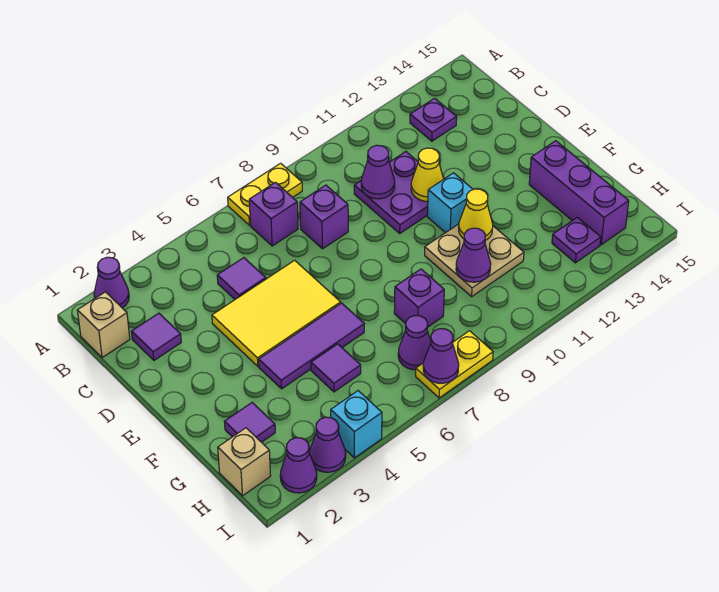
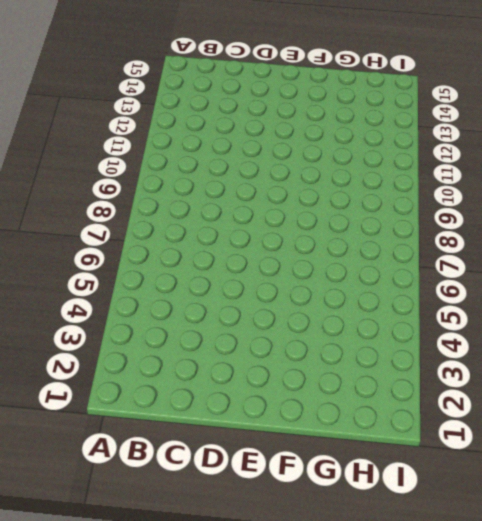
none -> purple cone A2 level 1
none -> yellow plate A7:A8 level 1
none -> tan brick B1 level 1

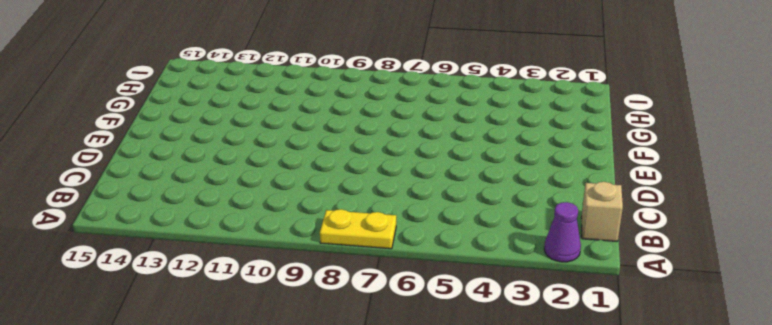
none -> purple brick B7 level 1
none -> purple plate B13 level 1
none -> purple tile C2 level 1

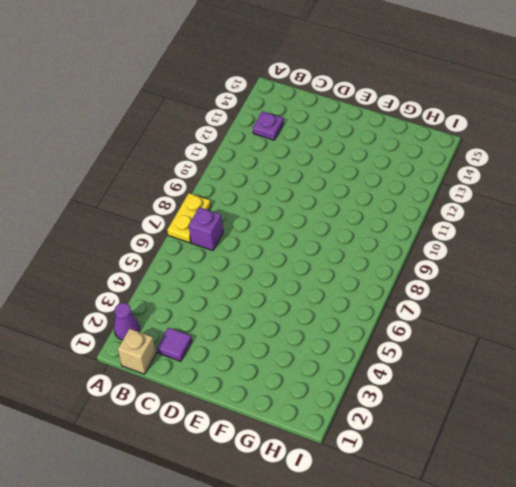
none -> purple tile C5 level 1
none -> purple brick C8 level 1
none -> purple plate C10:D11 level 1

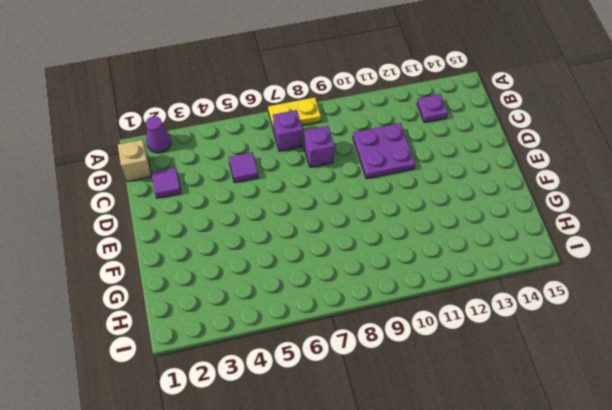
none -> yellow tile D4:E6 level 1
none -> cyan brick E11 level 1
none -> purple tile F4:F6 level 1

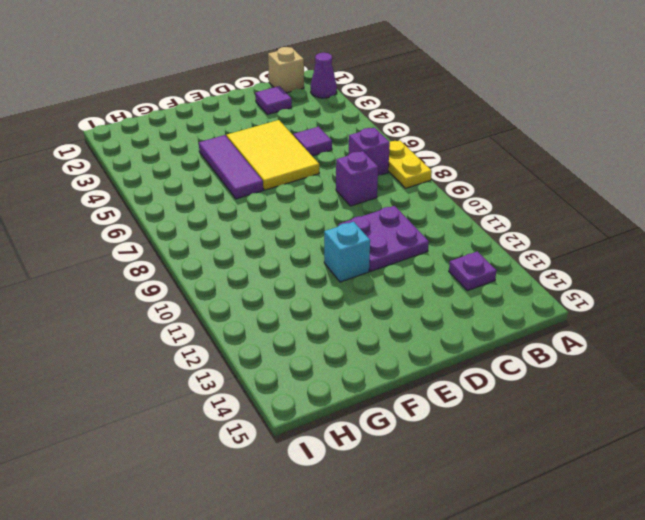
none -> tan plate F10:G11 level 1
none -> purple brick F14:H14 level 1
none -> purple tile G2 level 1

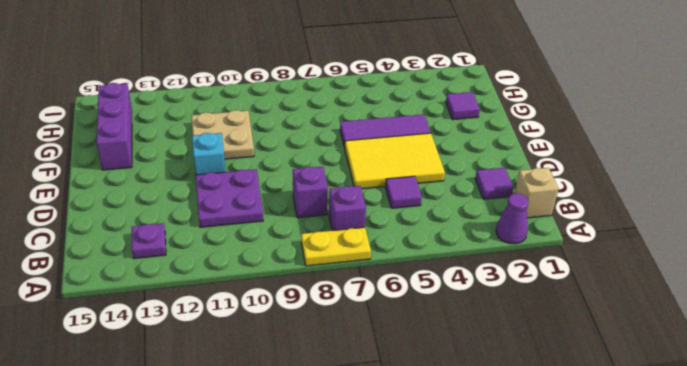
none -> purple tile G5 level 1
none -> purple brick G8 level 1
none -> tan brick H1 level 1

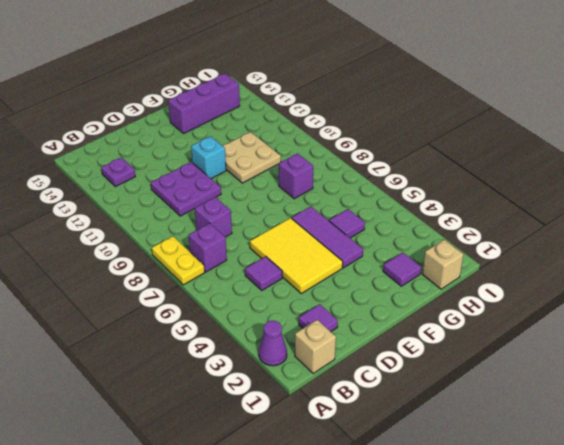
none -> purple cone H7 level 1
none -> purple plate H13 level 1
none -> purple cone I2 level 1

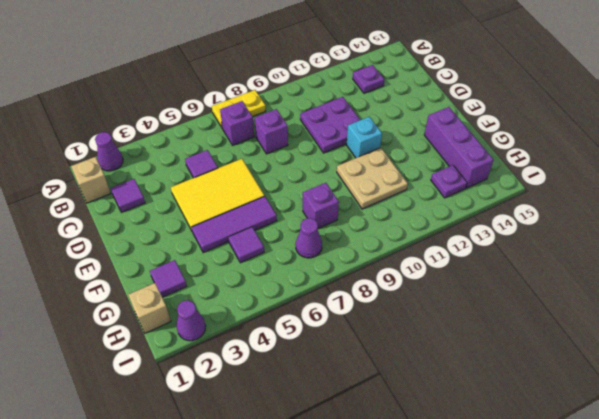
none -> purple cone I3 level 1
none -> cyan brick I4 level 1
none -> yellow plate I7:I8 level 1

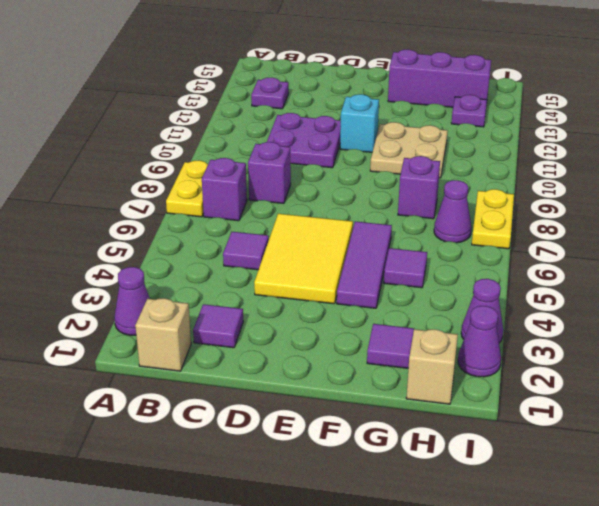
none -> cyan brick I4 level 1
none -> purple cone C10 level 2
none -> yellow cone D11 level 2

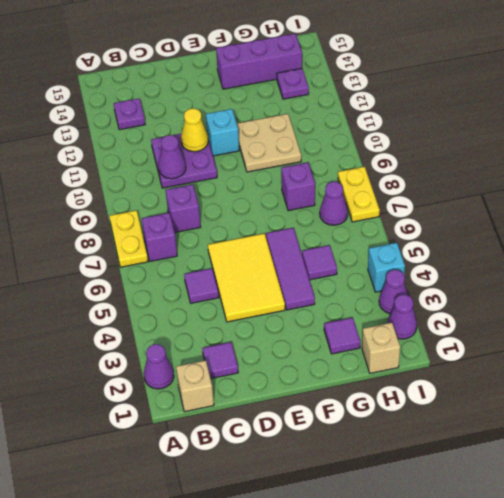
none -> yellow cone F11 level 2
none -> purple cone G10 level 2
none -> purple cone I7 level 2

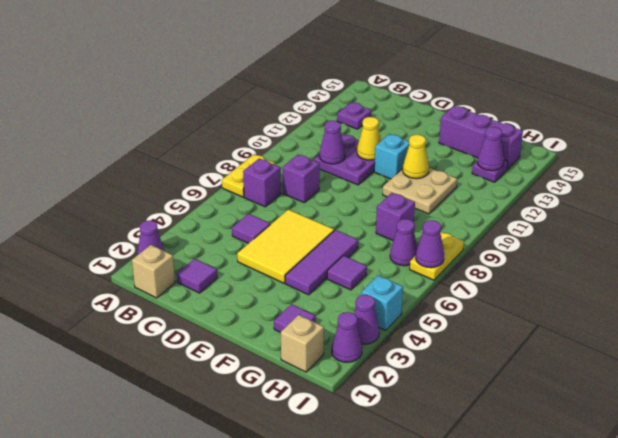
purple cone H13 level 2 -> purple cone G10 level 2

